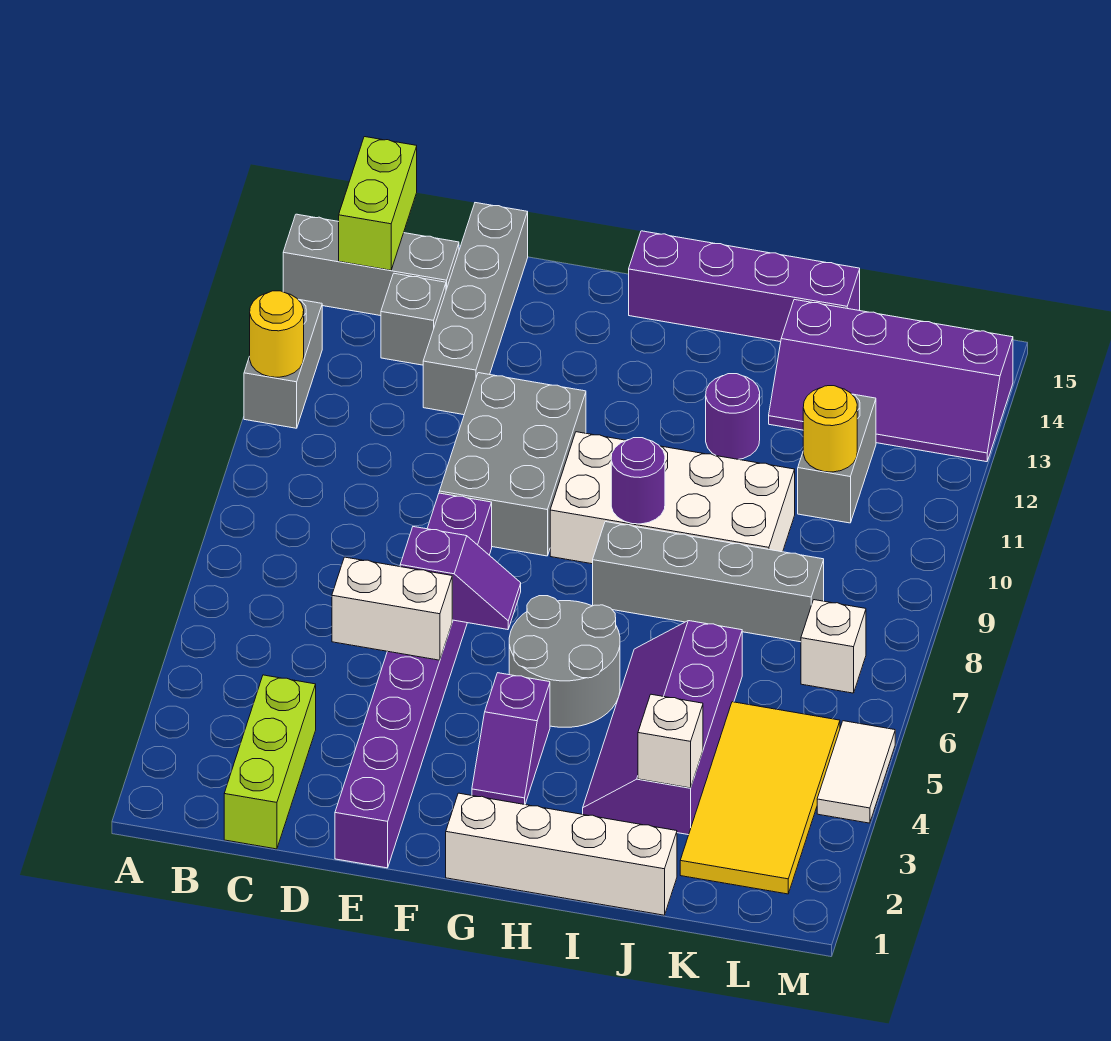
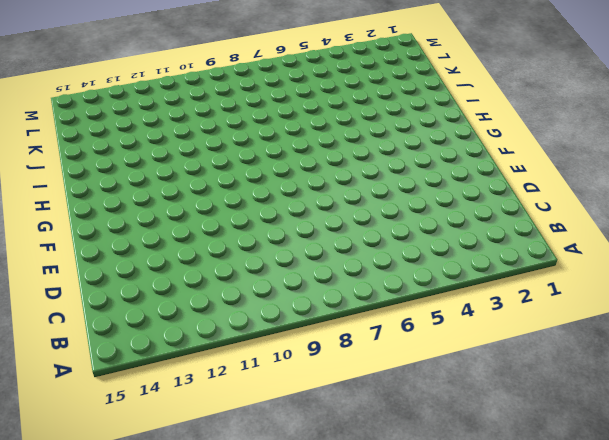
none -> grey brick A11:A12 level 1
none -> grey brick A14:C14 level 1
none -> lime brick C1:C3 level 1

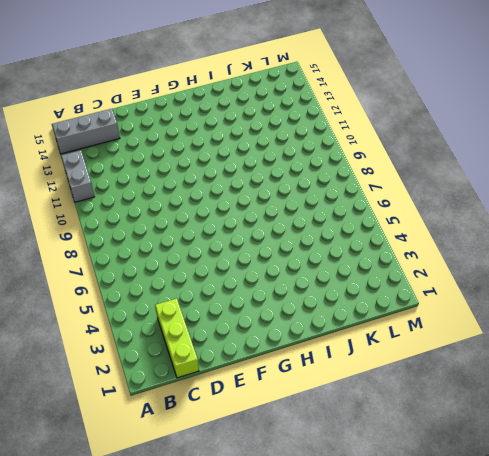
none -> grey brick C13 level 1
none -> grey brick D12:D15 level 1
none -> purple brick E1:E8 level 1

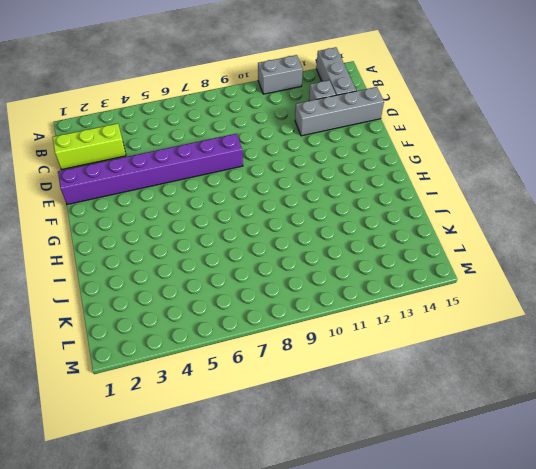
none -> grey brick E9:F11 level 1
none -> white brick G1:J1 level 1
none -> purple slope G3:G4 level 1 top 4

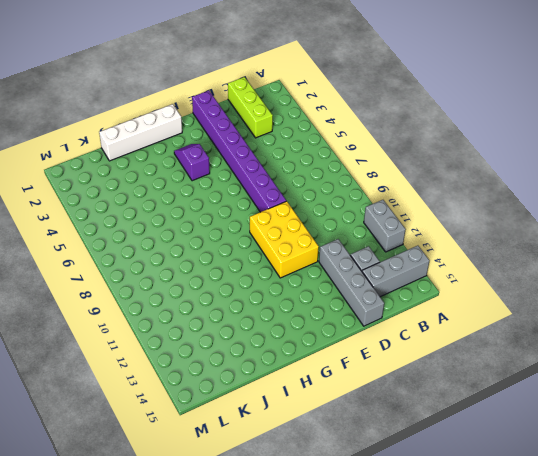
yellow brick E9:F11 level 1 -> grey brick E9:F11 level 1
none -> grey round brick G5:H6 level 1
none -> white brick G9:J10 level 1
none -> purple brick G15:J15 level 1

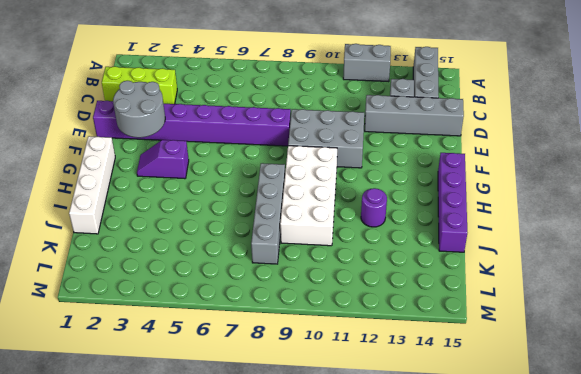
grey round brick E2:F3 level 2 -> grey round brick G5:H6 level 1
none -> purple slope I3:J6 level 1 top J
none -> purple slope J13:M14 level 1 top 14
none -> yellow tile K2:L5 level 1

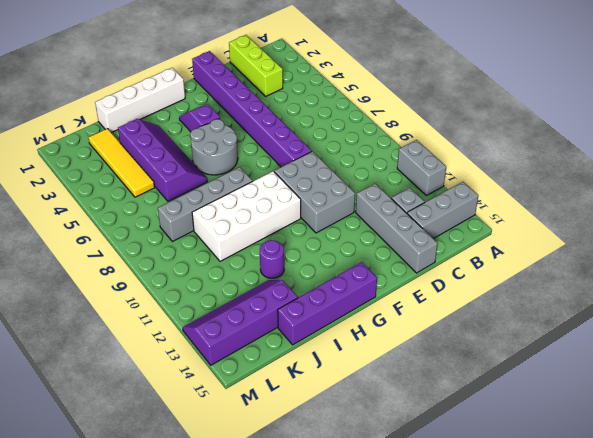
yellow tile K2:K5 level 1 -> yellow tile K2:L5 level 1
none -> grey brick K11:K12 level 1
none -> white brick L7 level 1
none -> white tile M4:M5 level 1

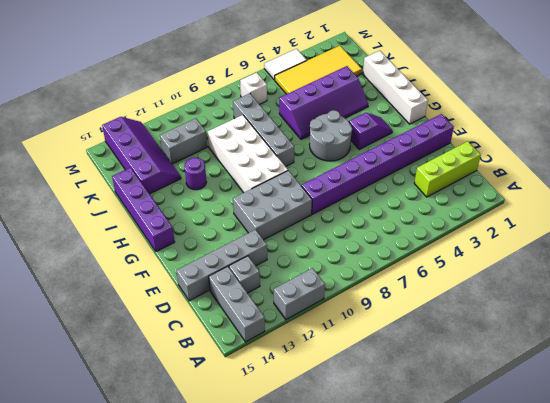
none -> yellow round brick A11 level 2
none -> lime brick B14:B15 level 2
none -> white brick D5:E5 level 2

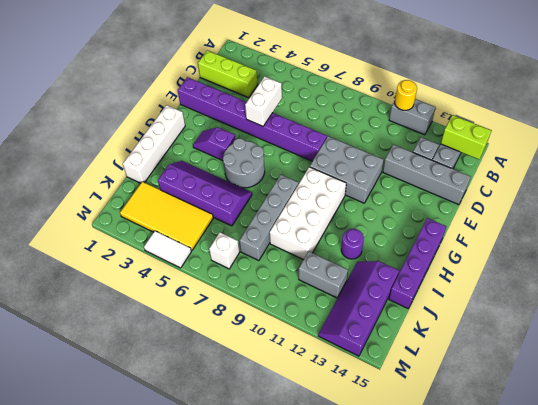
none -> purple slope E6:F6 level 2 top E
none -> purple round brick H9 level 2
none -> white brick J3 level 2

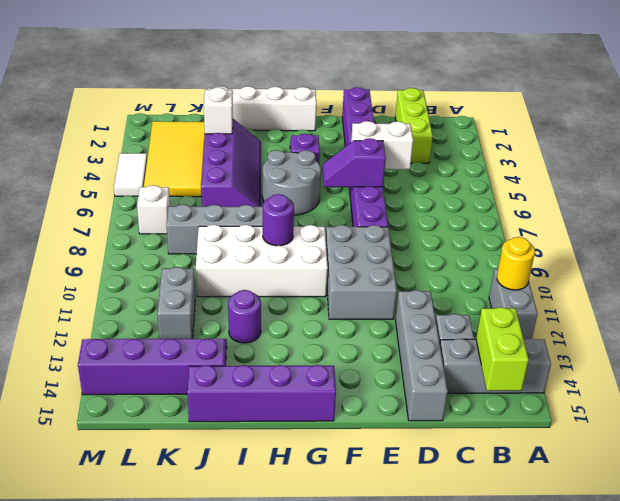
none -> yellow round brick K11 level 2

